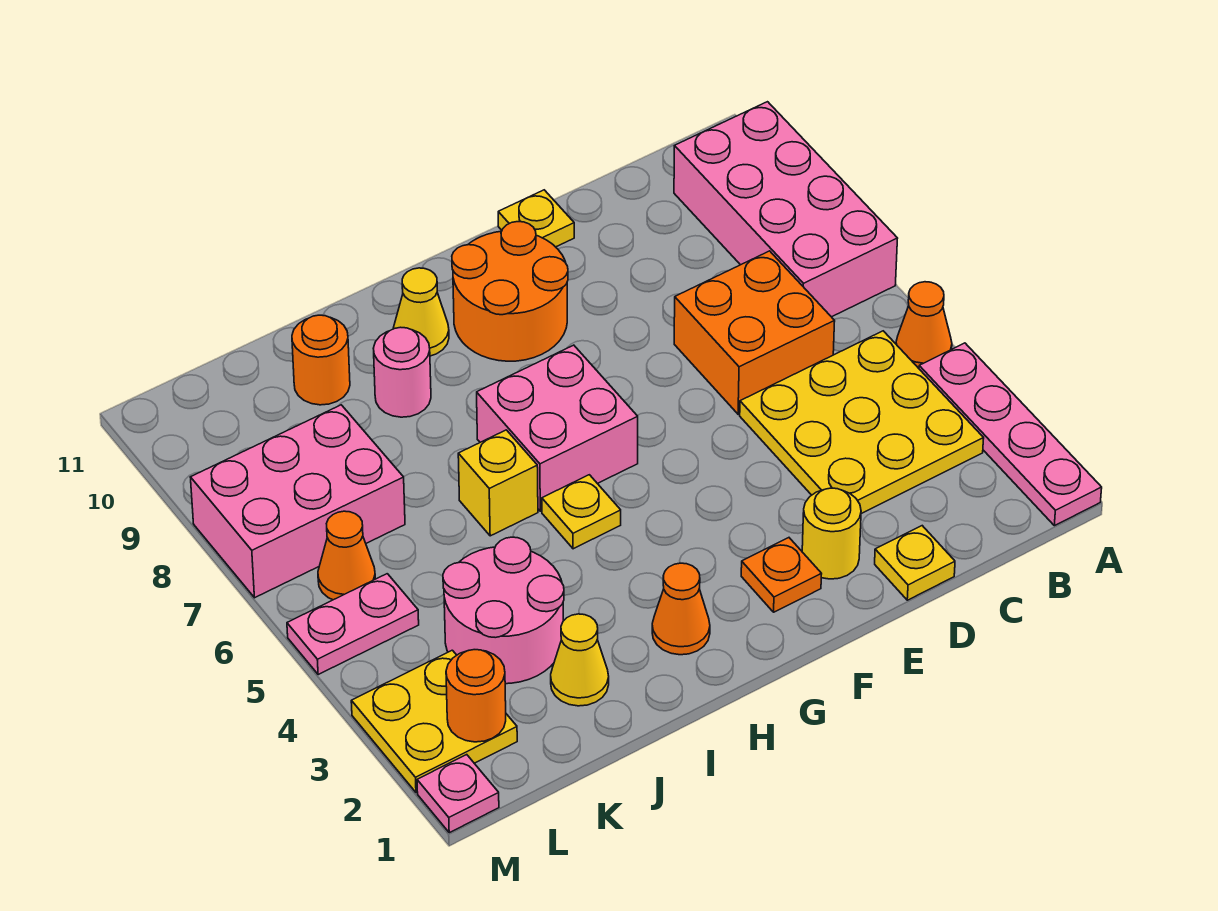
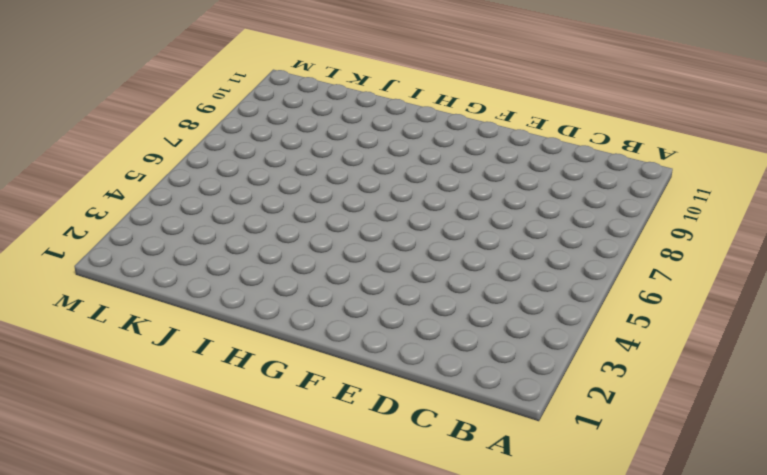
none -> pink plate A1:A4 level 1
none -> orange cone A5 level 1
none -> pink brick A7:B10 level 1

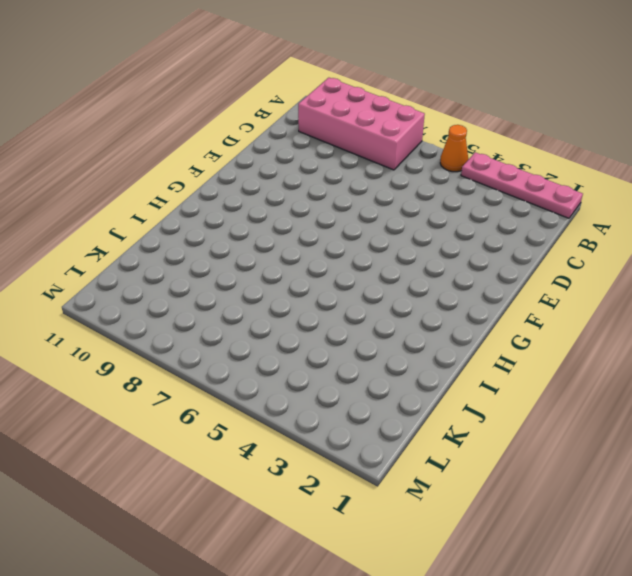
none -> yellow plate B3:D5 level 1
none -> orange brick C6:D7 level 1
none -> yellow plate D1 level 1

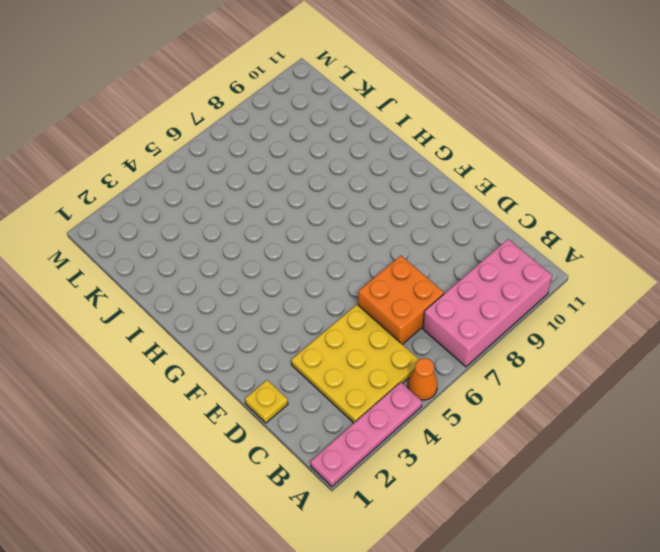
none -> yellow round brick E2 level 1
none -> yellow plate E11 level 1
none -> orange plate F2 level 1

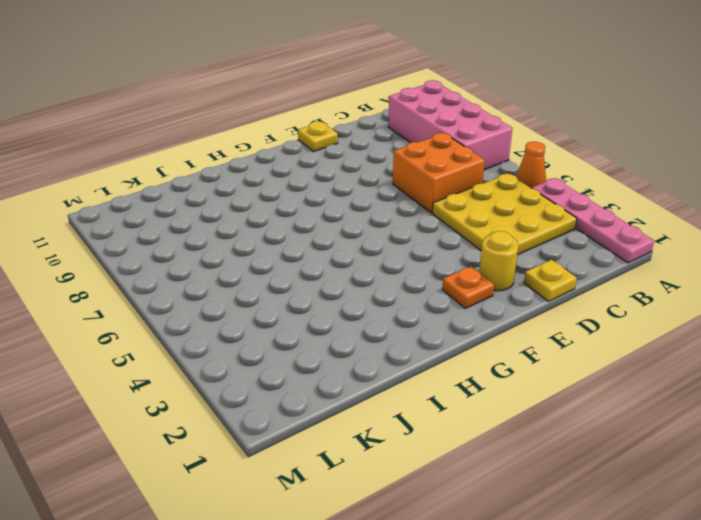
none -> orange round brick F9:G10 level 1
none -> pink brick G6:H7 level 1
none -> orange cone H2 level 1

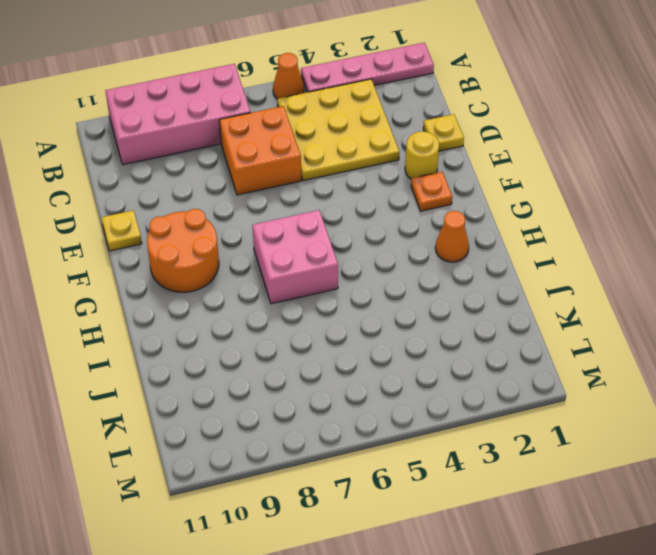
none -> yellow plate H5 level 1
none -> yellow cone H10 level 1
none -> yellow brick I6 level 1

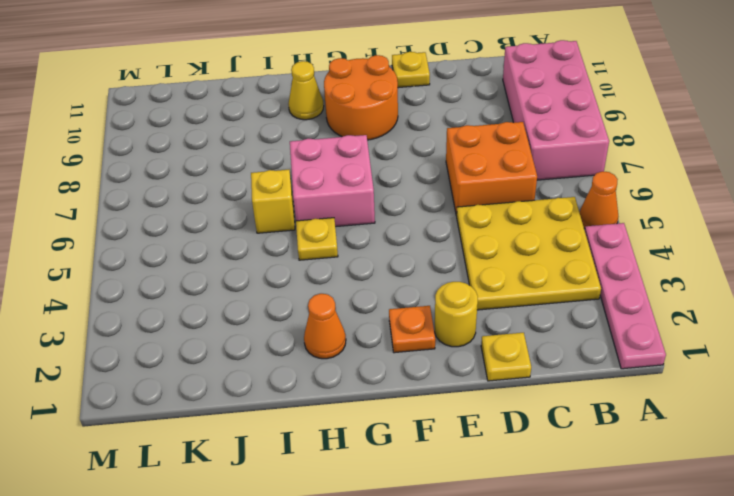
none -> pink round brick I9 level 1
none -> yellow cone J2 level 1
none -> pink round brick J3:K4 level 1

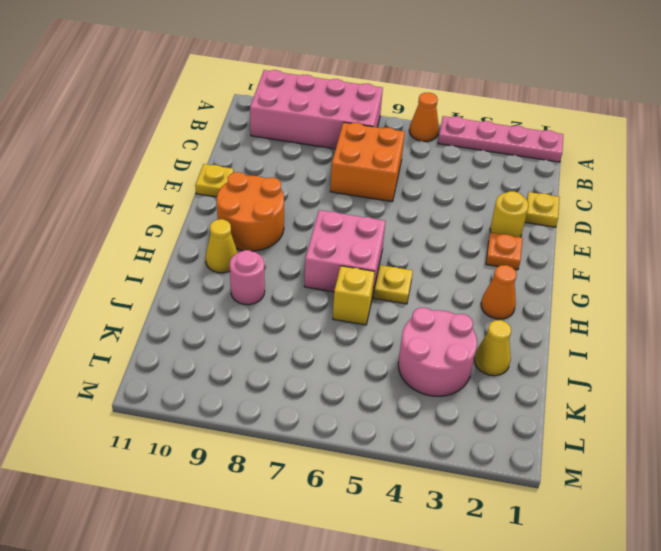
none -> yellow plate B3:D5 level 1
none -> orange round brick J10 level 1
none -> pink brick K7:M8 level 1

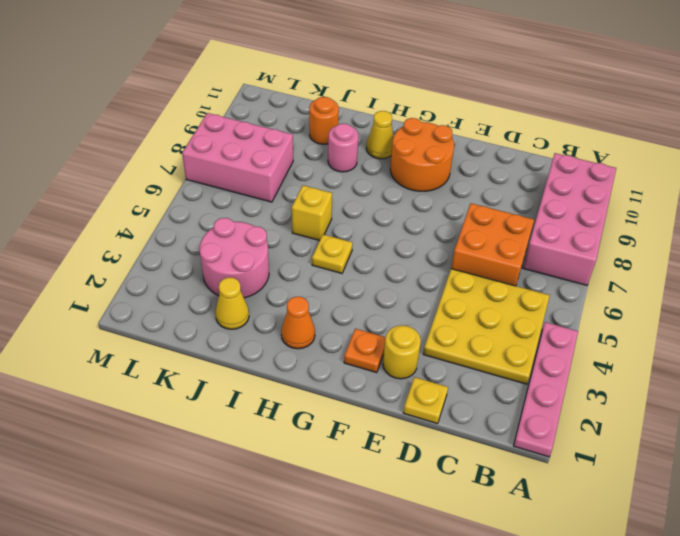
none -> orange cone A5 level 1
none -> yellow plate E11 level 1
none -> pink brick G6:H7 level 1

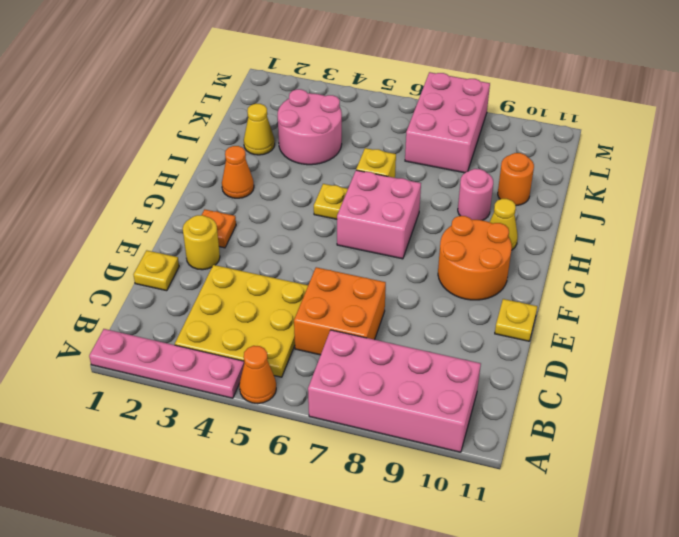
none -> yellow plate L2:M3 level 1
none -> pink plate L5:M5 level 1
none -> orange cone L6 level 1

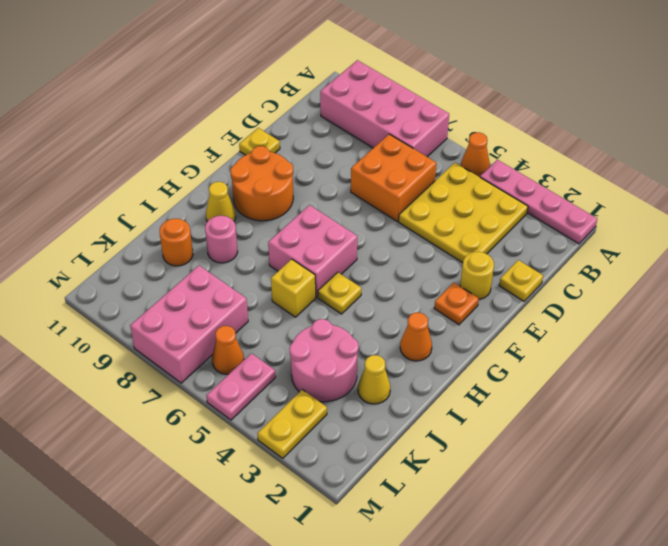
yellow plate L3:M3 level 1 -> yellow plate L2:M3 level 1
none -> pink plate M1 level 1
none -> orange round brick L2 level 2

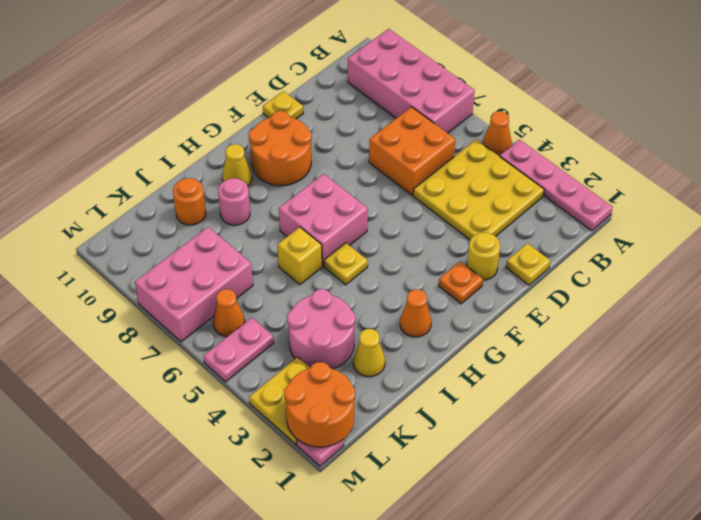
orange round brick L1:M2 level 2 -> orange round brick L2 level 2

